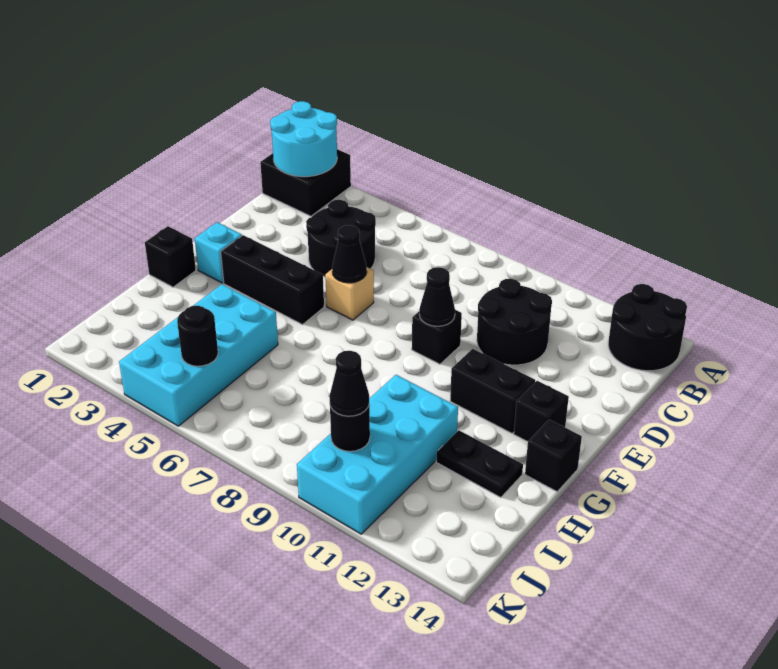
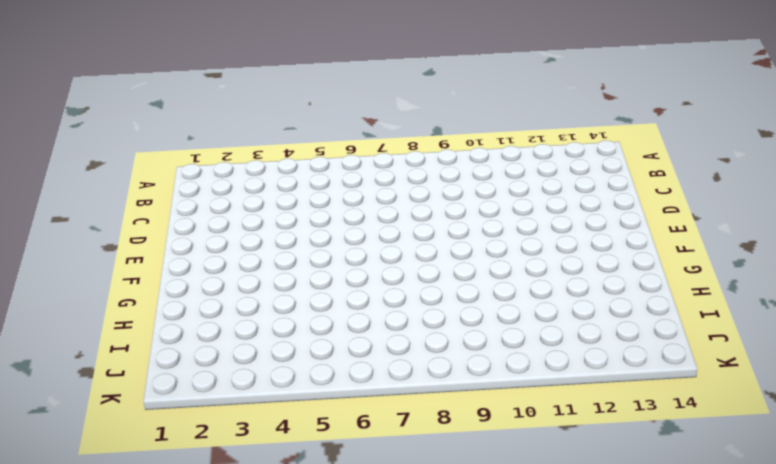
none -> black brick A1:B2 level 1
none -> black round brick A13:B14 level 1
none -> black round brick C4:D5 level 1

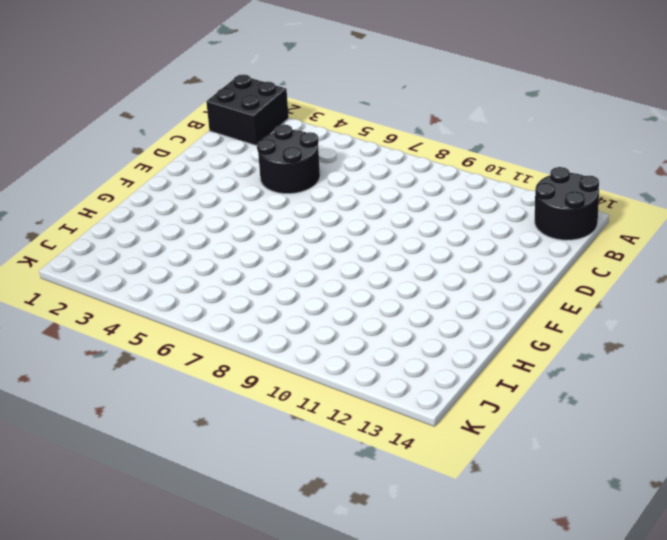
none -> black round brick C10:D11 level 1
none -> tan brick E6 level 1
none -> black brick E9 level 1

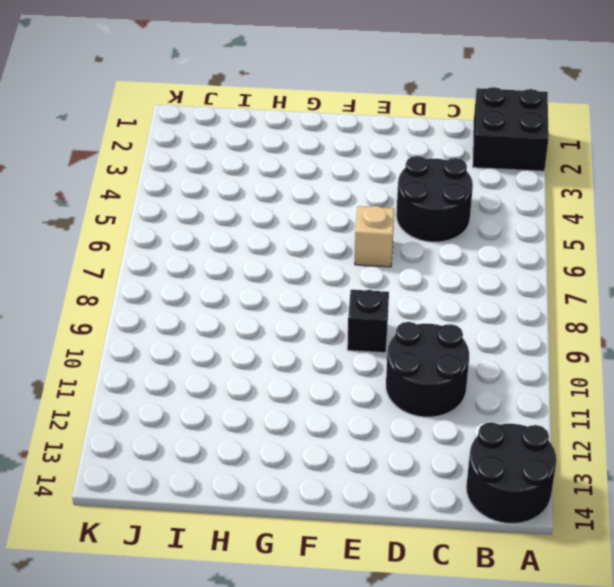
none -> cyan brick F2 level 1
none -> black brick F3:F5 level 1
none -> black brick F11:F12 level 1

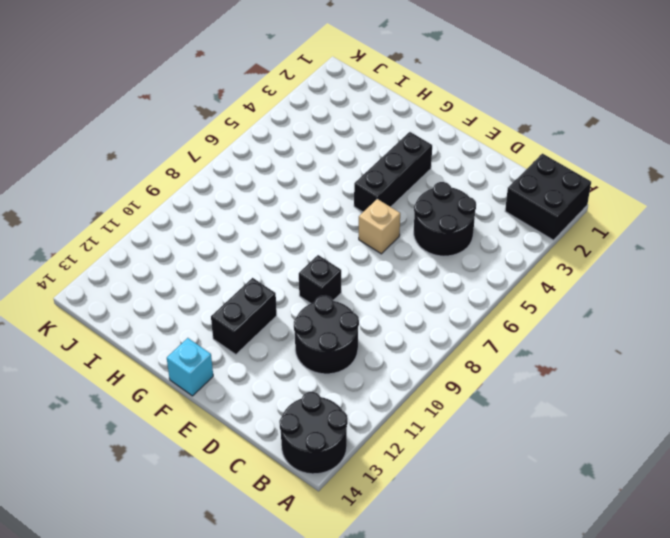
cyan brick F14 level 1 -> cyan brick F2 level 1
none -> black brick F13 level 1
none -> black brick G1 level 1
none -> black brick G14 level 1

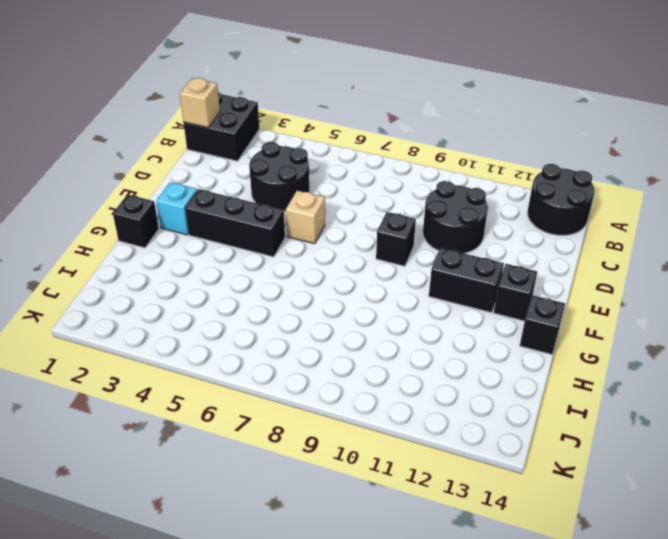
tan brick B1 level 2 -> cyan round brick A1:B2 level 2
none -> cyan brick H4:K5 level 1
none -> cyan brick H10:K11 level 1
none -> black plate H12:H13 level 1

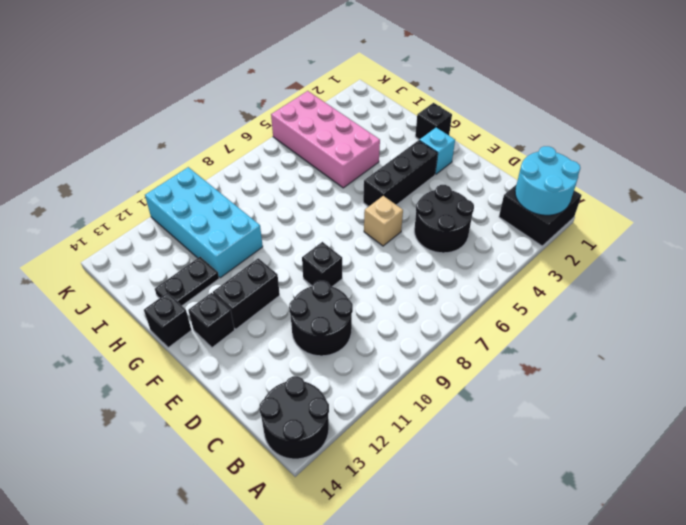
pink brick H4:K5 level 1 -> cyan brick H4:K5 level 1
none -> black cone E6 level 2
none -> black cone E9 level 2
none -> black round brick J5 level 2

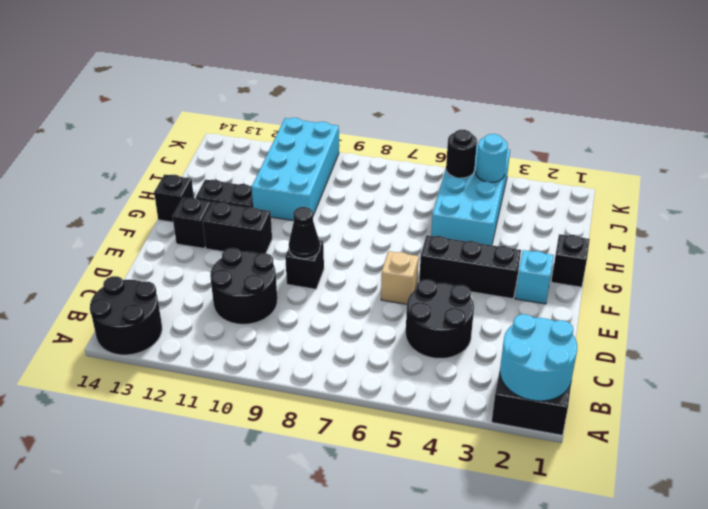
cyan round brick J4 level 2 -> none
none -> black cone E6 level 2
none -> black round brick J10 level 2
none -> black cone J10 level 3

